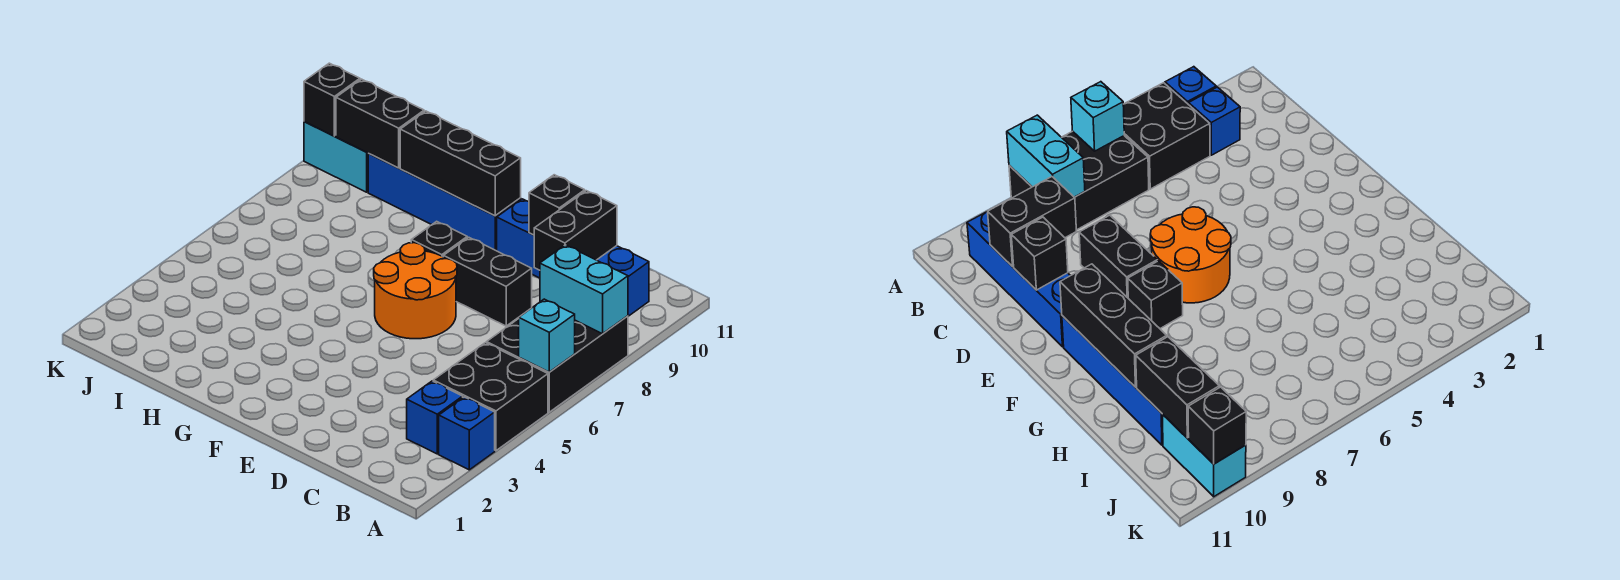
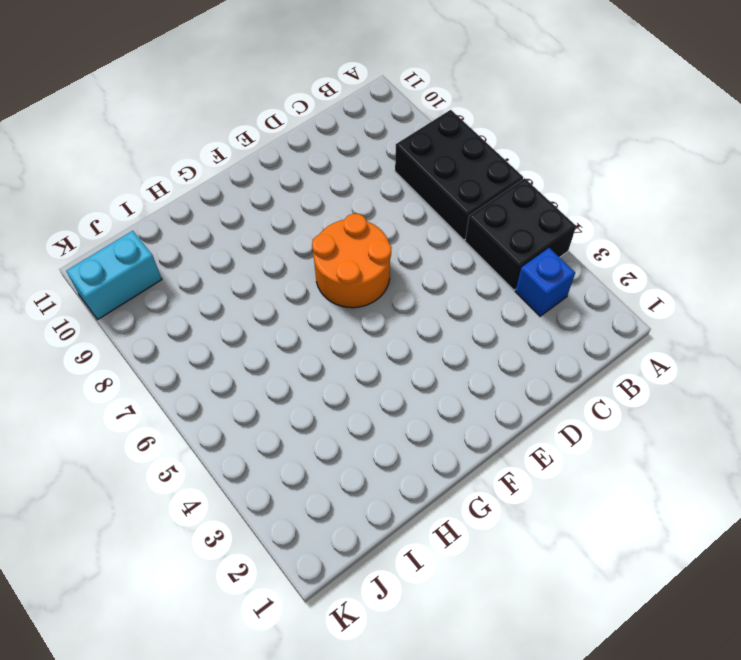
none -> blue brick A3 level 1
none -> blue brick B10:E10 level 1
none -> black brick D8:E8 level 1

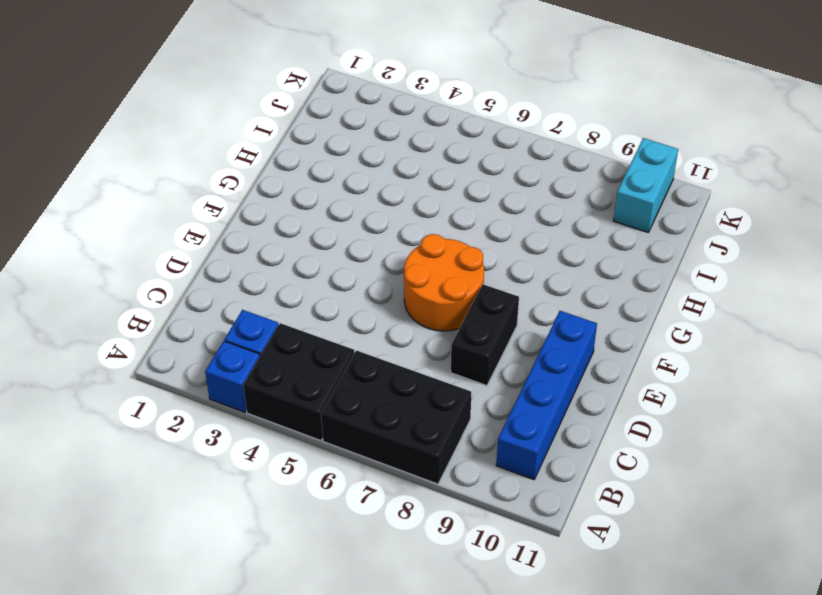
none -> black brick F8 level 1
none -> blue brick F10:I10 level 1
none -> cyan brick A6 level 2

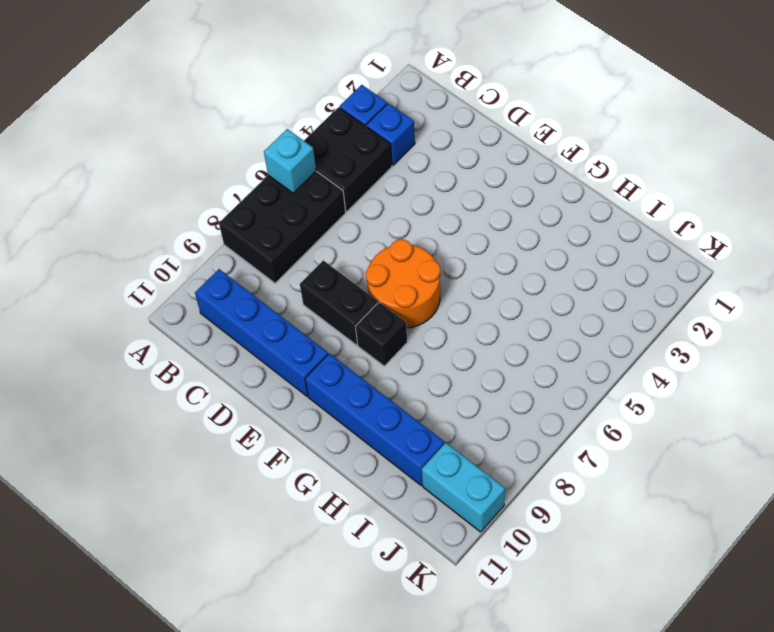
none -> cyan brick A8:B8 level 2
none -> black brick C9:C10 level 2
none -> black brick D10 level 2

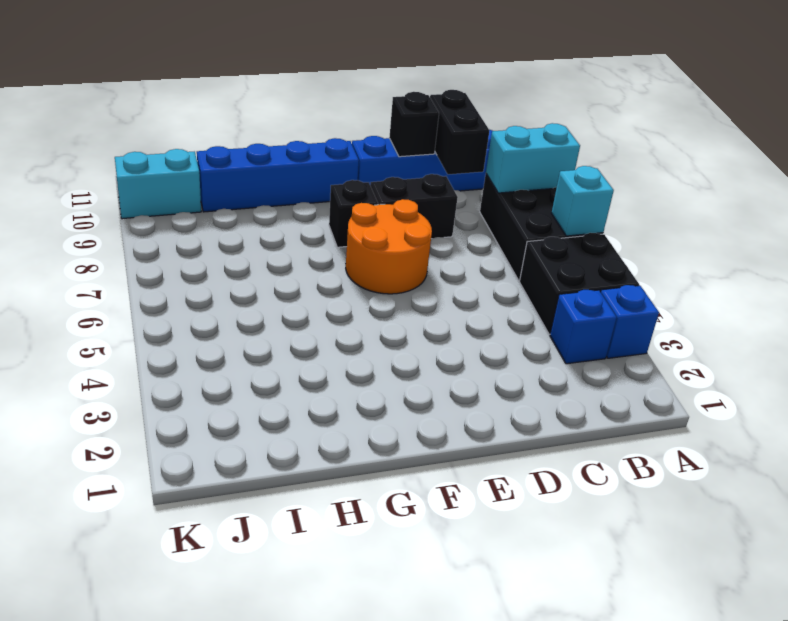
none -> black brick F10:H10 level 2
none -> black brick I10:J10 level 2
none -> black brick K10 level 2

